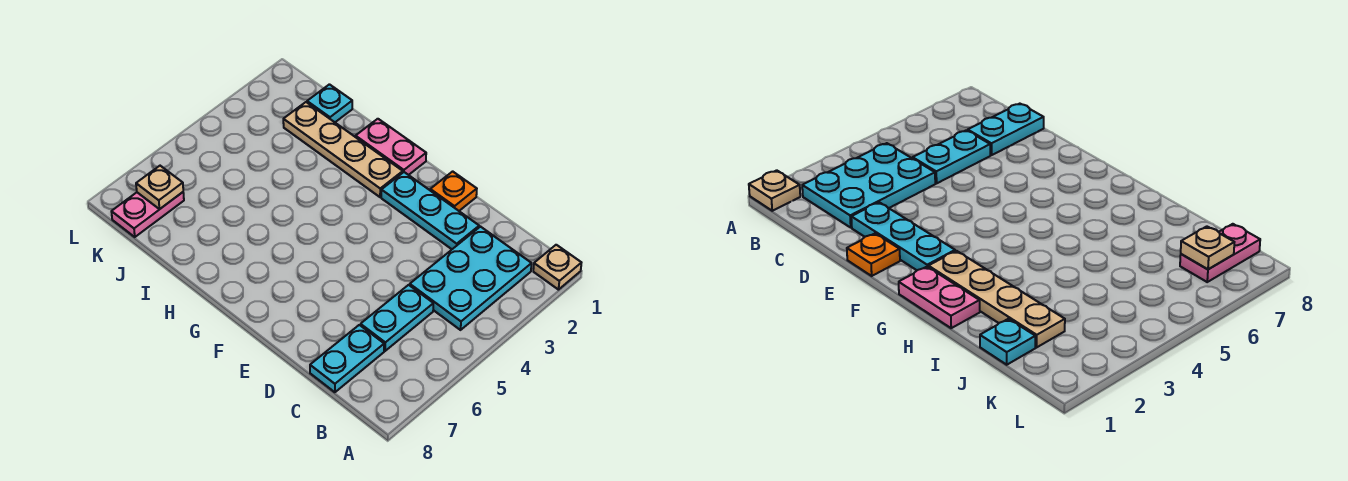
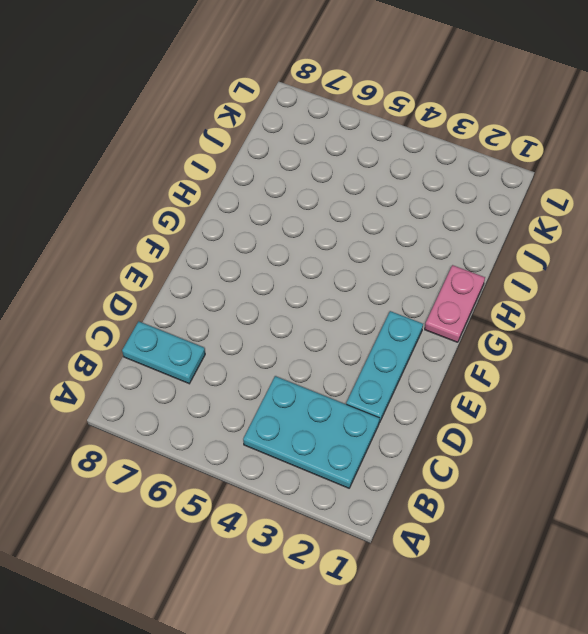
none -> tan plate A1 level 1
none -> cyan plate C5:C6 level 1

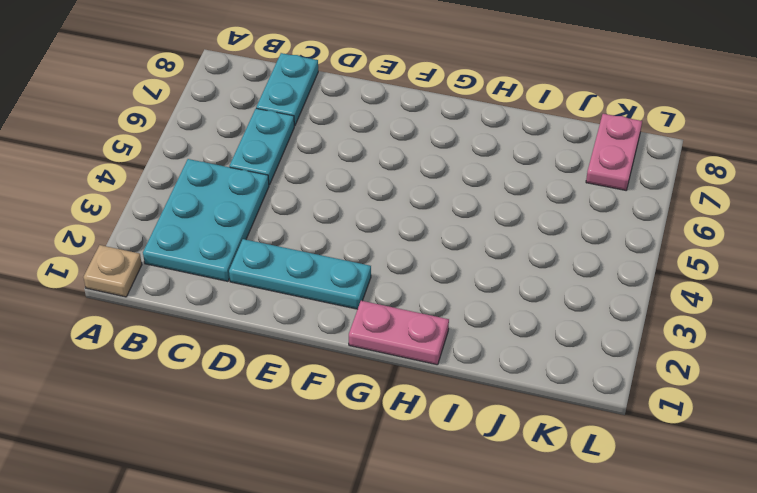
none -> orange plate E1 level 1
none -> tan plate G2:J2 level 1

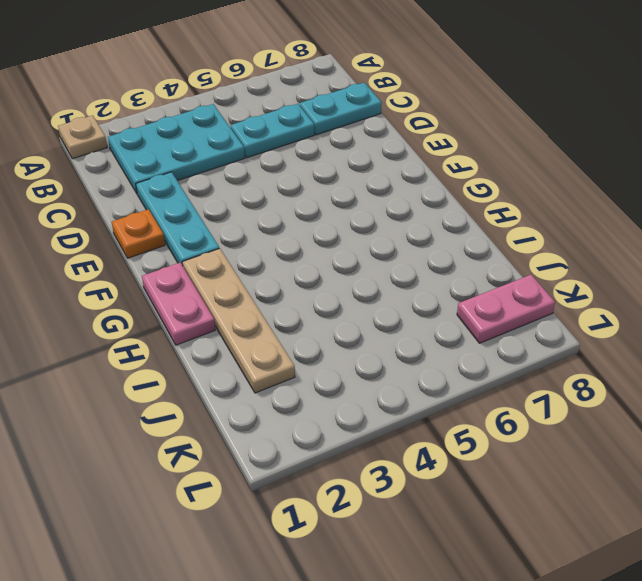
none -> cyan plate J1 level 1
none -> tan plate K7 level 2

